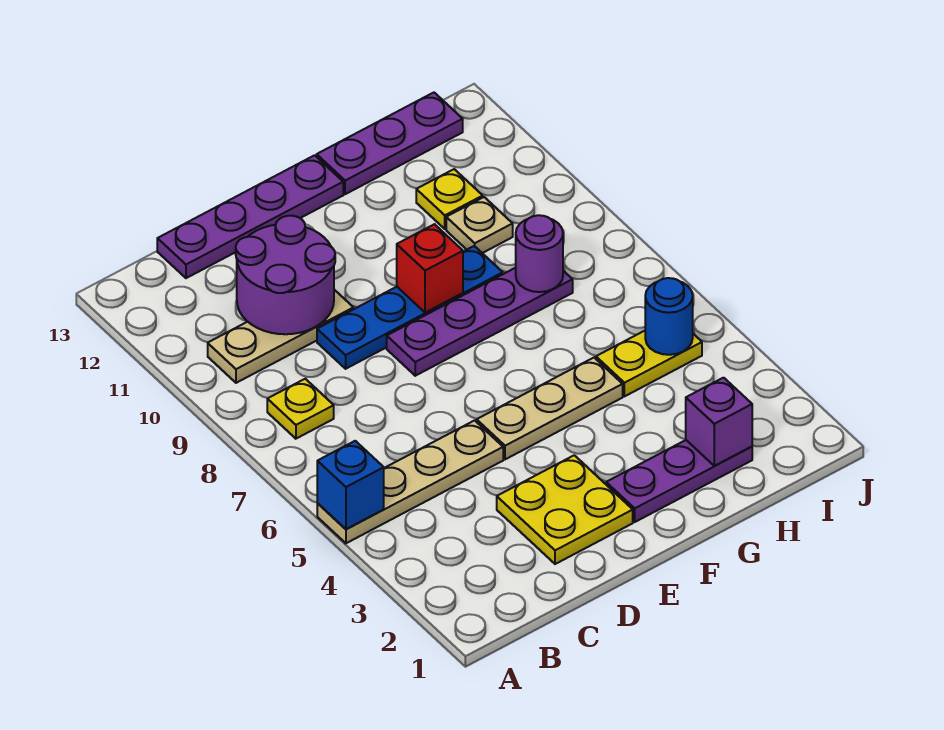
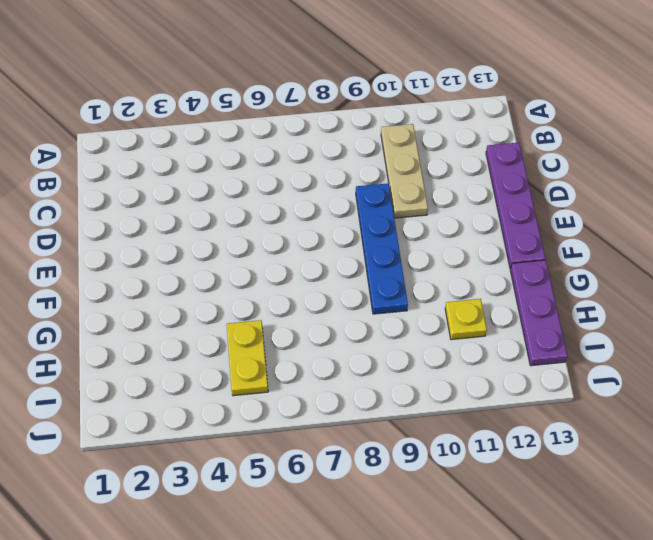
none -> tan plate A5:D5 level 1
none -> yellow plate B8 level 1
none -> yellow plate D2:E3 level 1

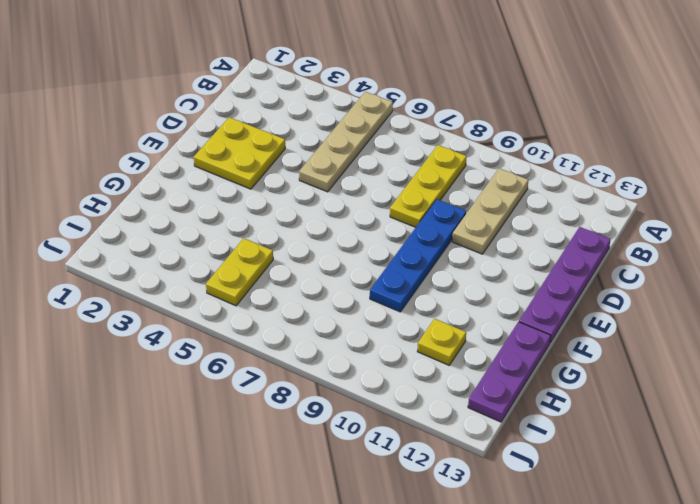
yellow plate B8:D8 level 1 -> yellow plate B8 level 1
none -> tan plate E5:G5 level 1
none -> purple plate E8:H8 level 1
none -> purple plate F2:H2 level 1

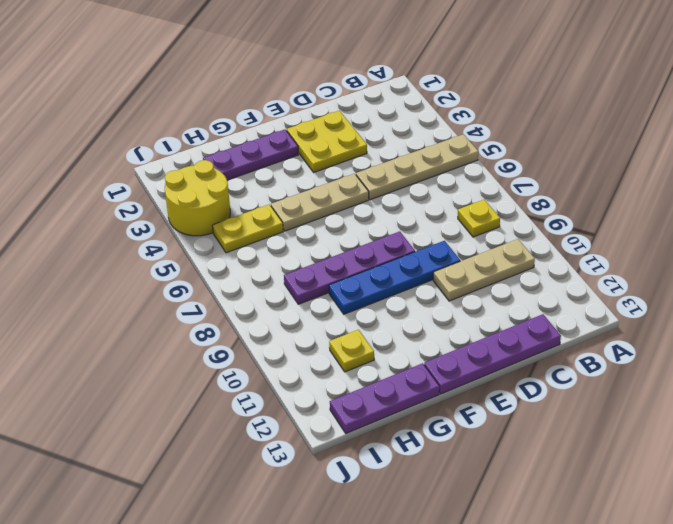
yellow round brick I3:J4 level 1 -> none
none -> tan plate H10 level 1
none -> blue brick A5 level 2
none -> purple round brick C10:D11 level 2

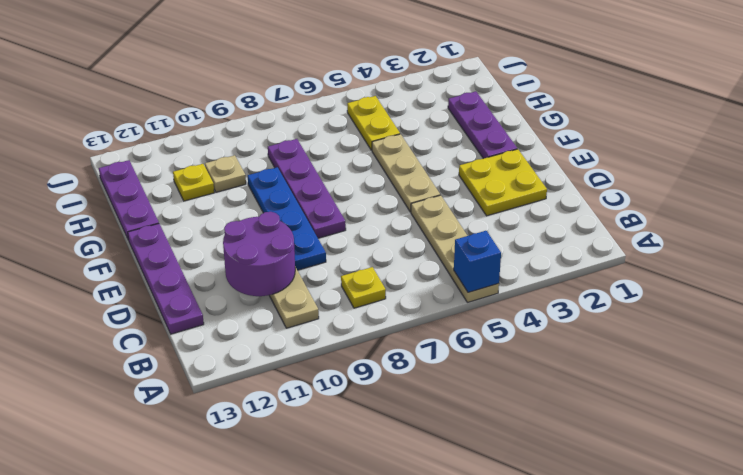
none -> red brick F9 level 2
none -> purple brick H2 level 2
none -> purple round brick H8 level 2

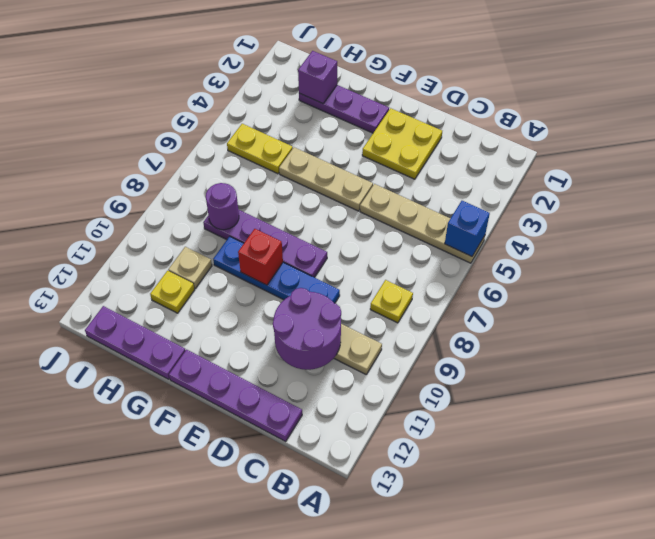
none -> blue round brick I5 level 2

